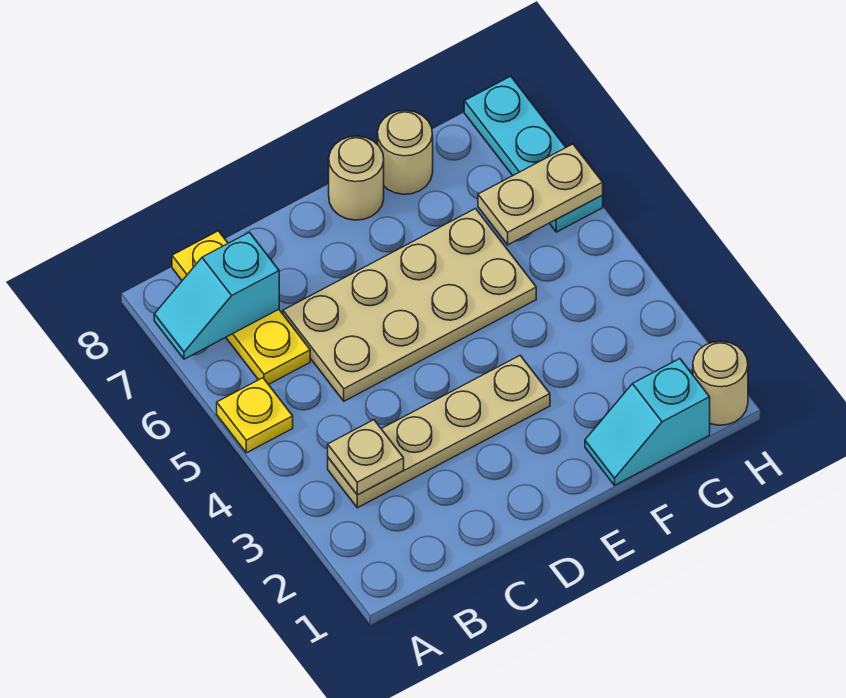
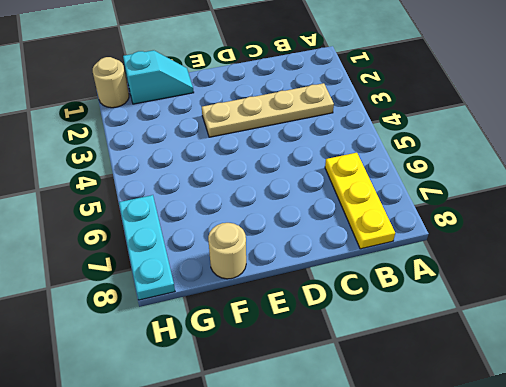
none -> yellow plate A5 level 1
none -> tan plate C5:F6 level 1
none -> tan round brick E8 level 1

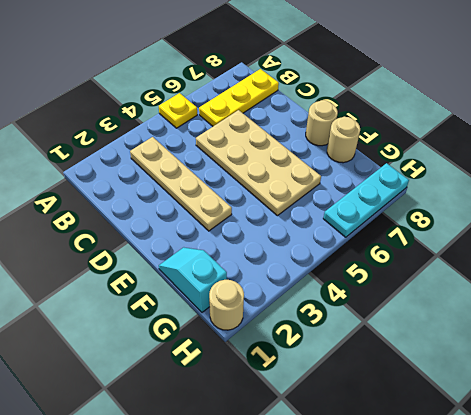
none -> cyan slope A7:B7 level 2 top B
none -> tan plate B3 level 2
none -> tan plate G6:H6 level 2

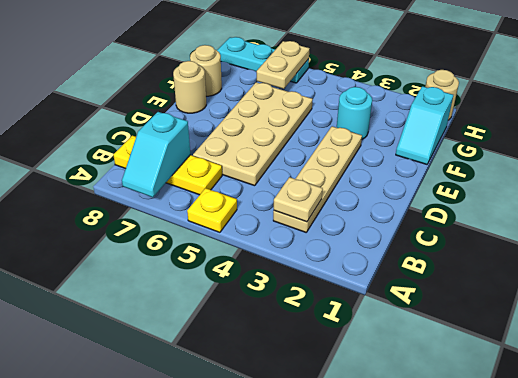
cyan round brick F3 level 1 -> none

